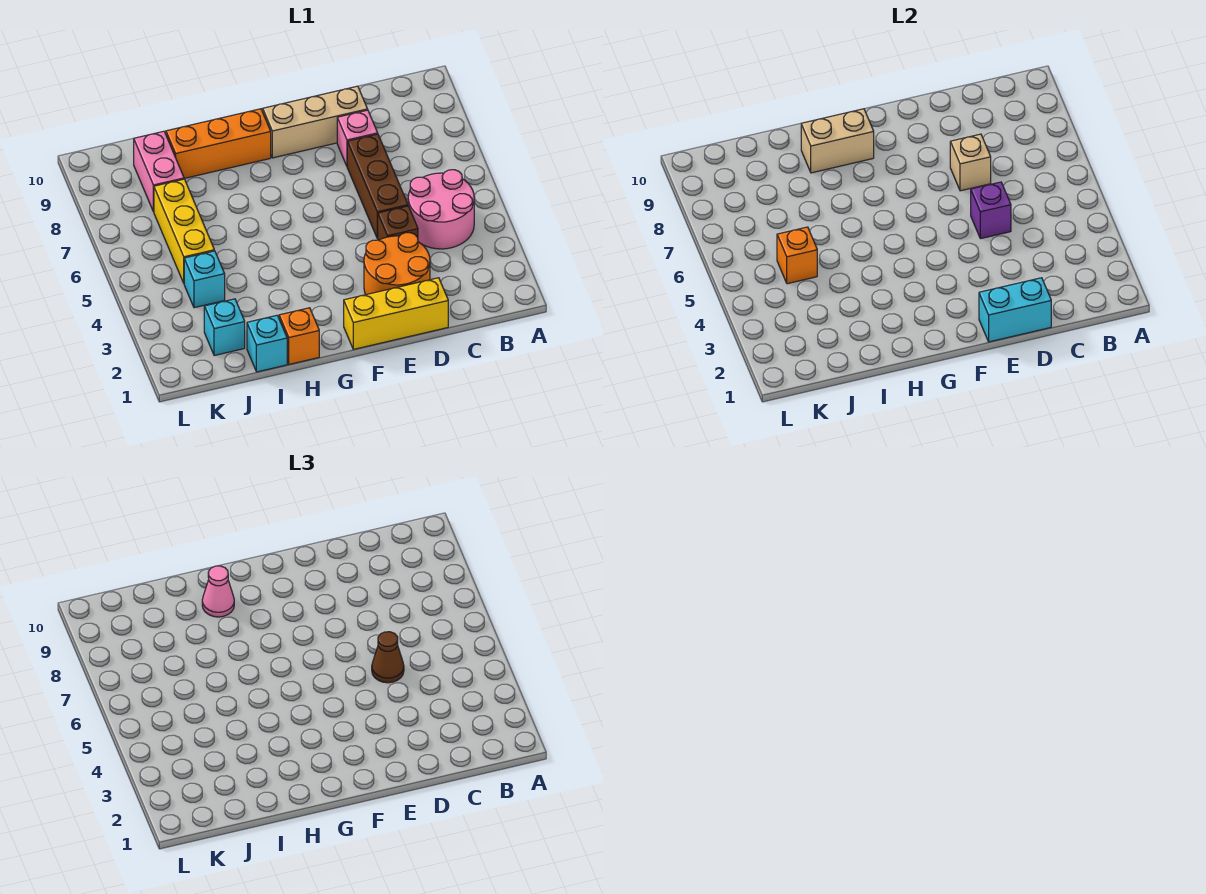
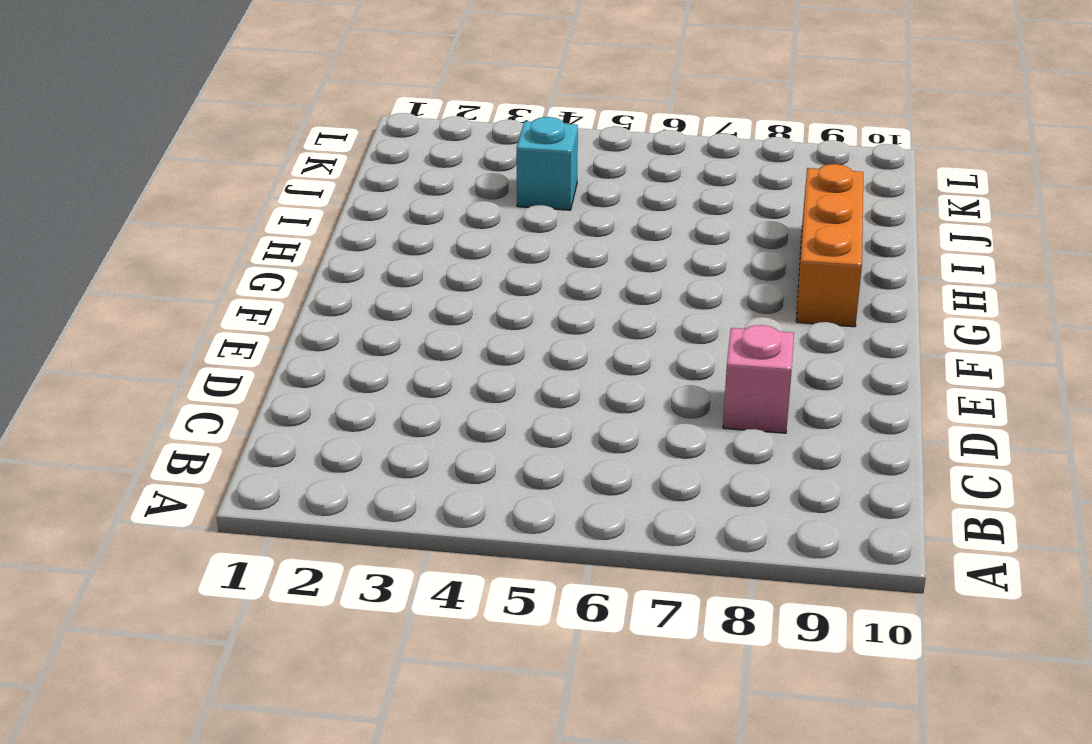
none -> pink round brick B4:C5 level 1
none -> yellow brick D1:F1 level 1
none -> orange round brick D2:E3 level 1

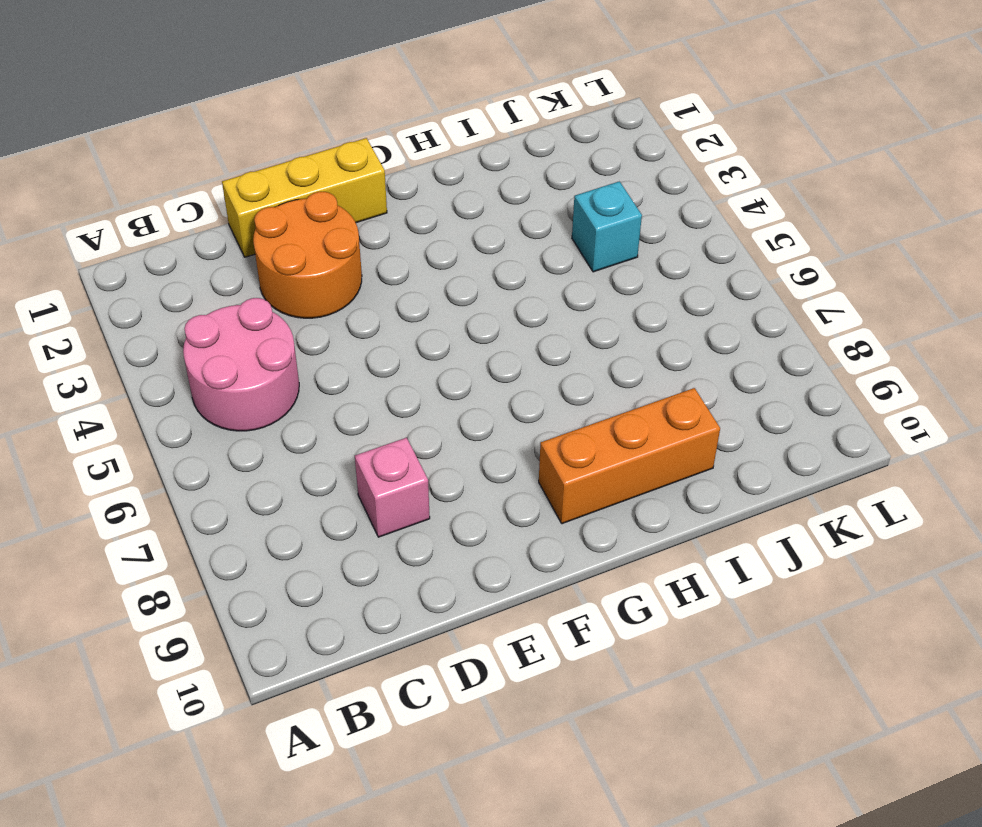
none -> brown brick D4 level 1
none -> brown brick D5:D7 level 1
none -> tan brick D9:F9 level 1

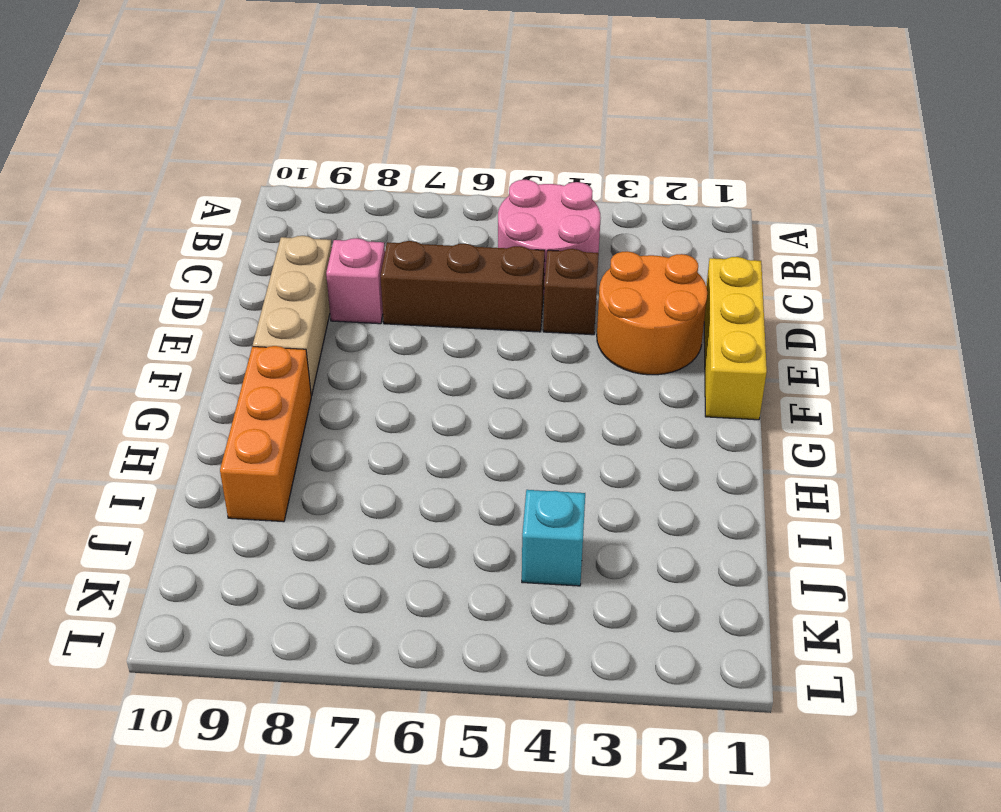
none -> orange brick H1 level 1
none -> cyan brick I1 level 1
none -> cyan brick J2 level 1

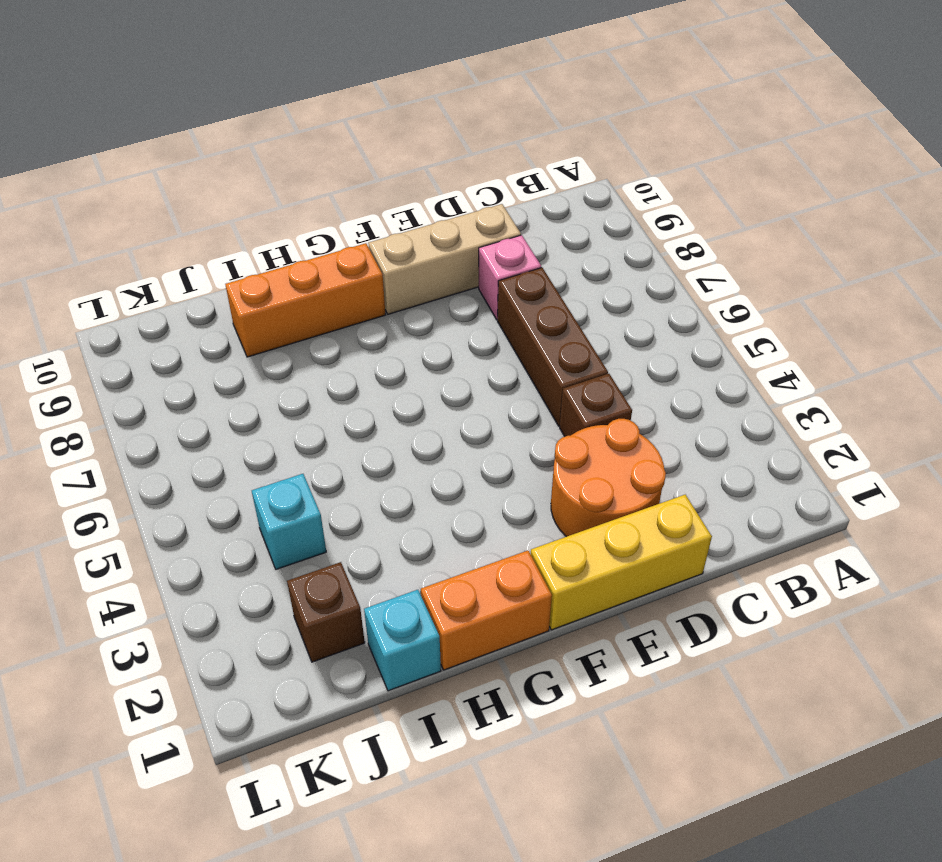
orange brick G1:H1 level 1 -> orange brick H1 level 1
brown brick J2 level 1 -> cyan brick J2 level 1
none -> pink round brick B4:C5 level 1
none -> yellow brick J5:J7 level 1
none -> pink brick J8:J9 level 1

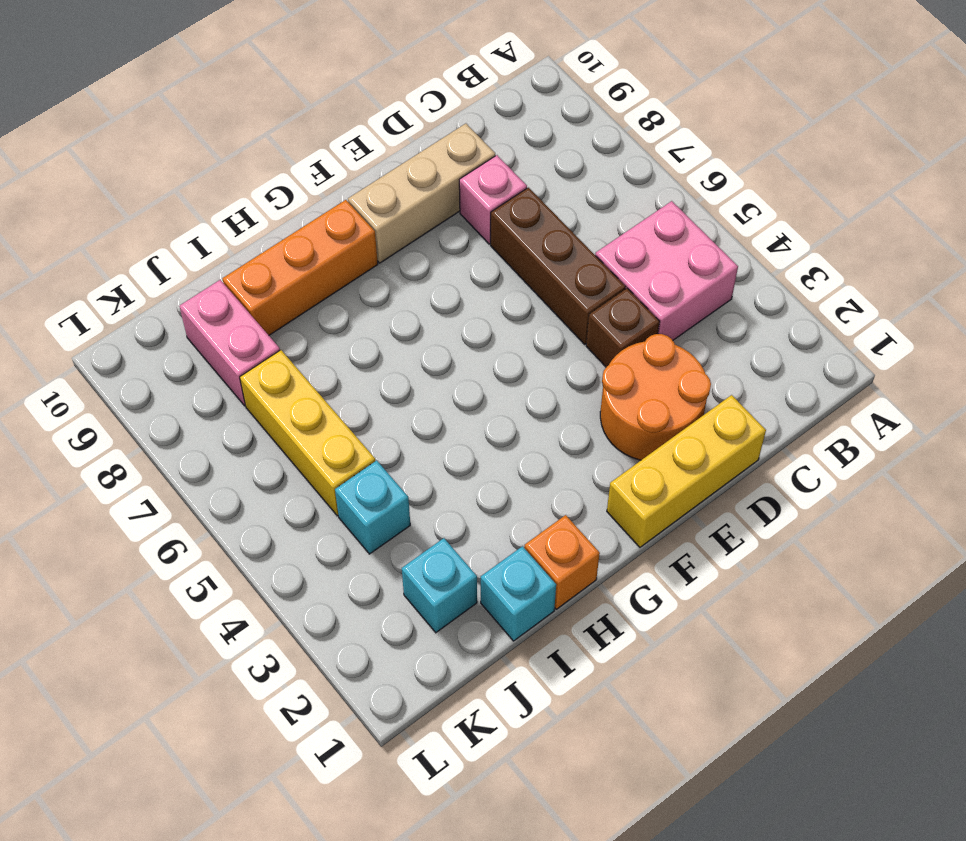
pink brick B4:C5 level 1 -> pink round brick B4:C5 level 1
none -> cyan brick D1:E1 level 2
none -> purple brick D5 level 2
none -> tan brick D7 level 2

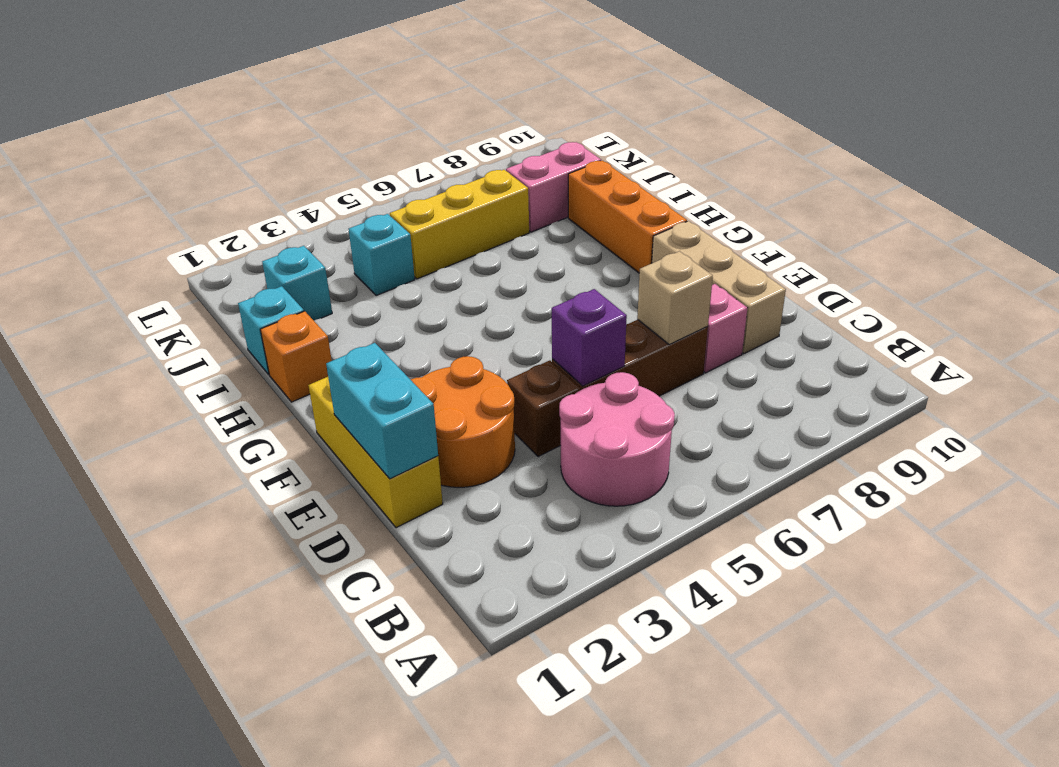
none -> tan brick G9:H9 level 2
none -> orange brick J5 level 2
none -> brown cone D5 level 3

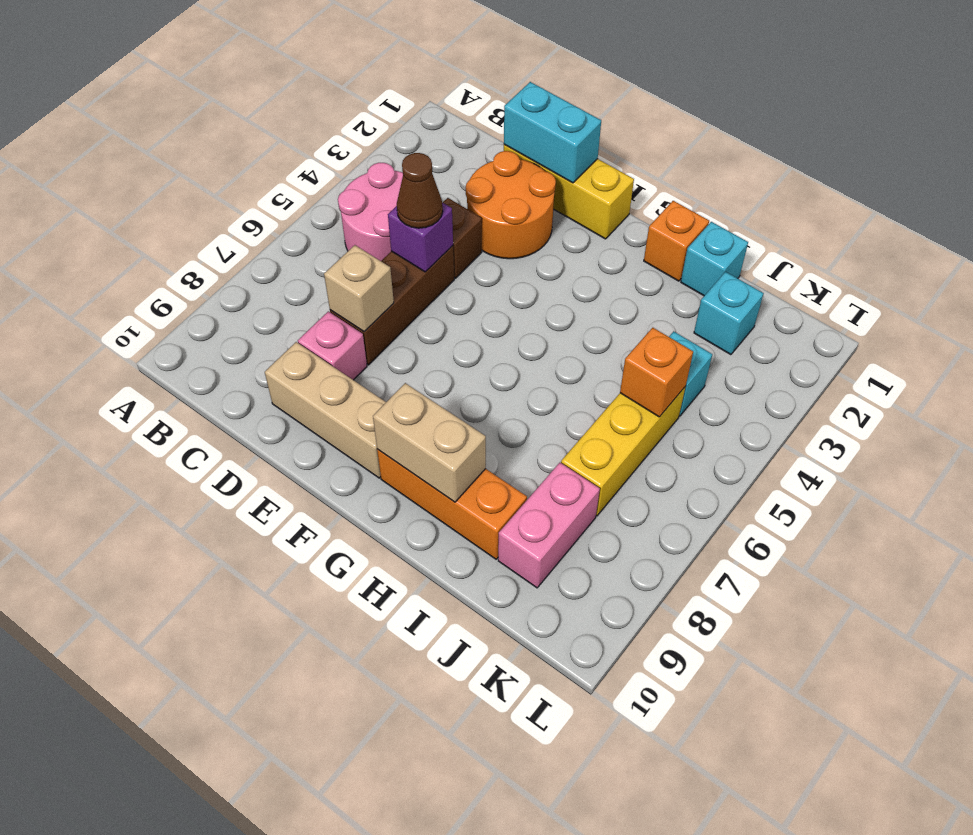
none -> pink cone H9 level 3

